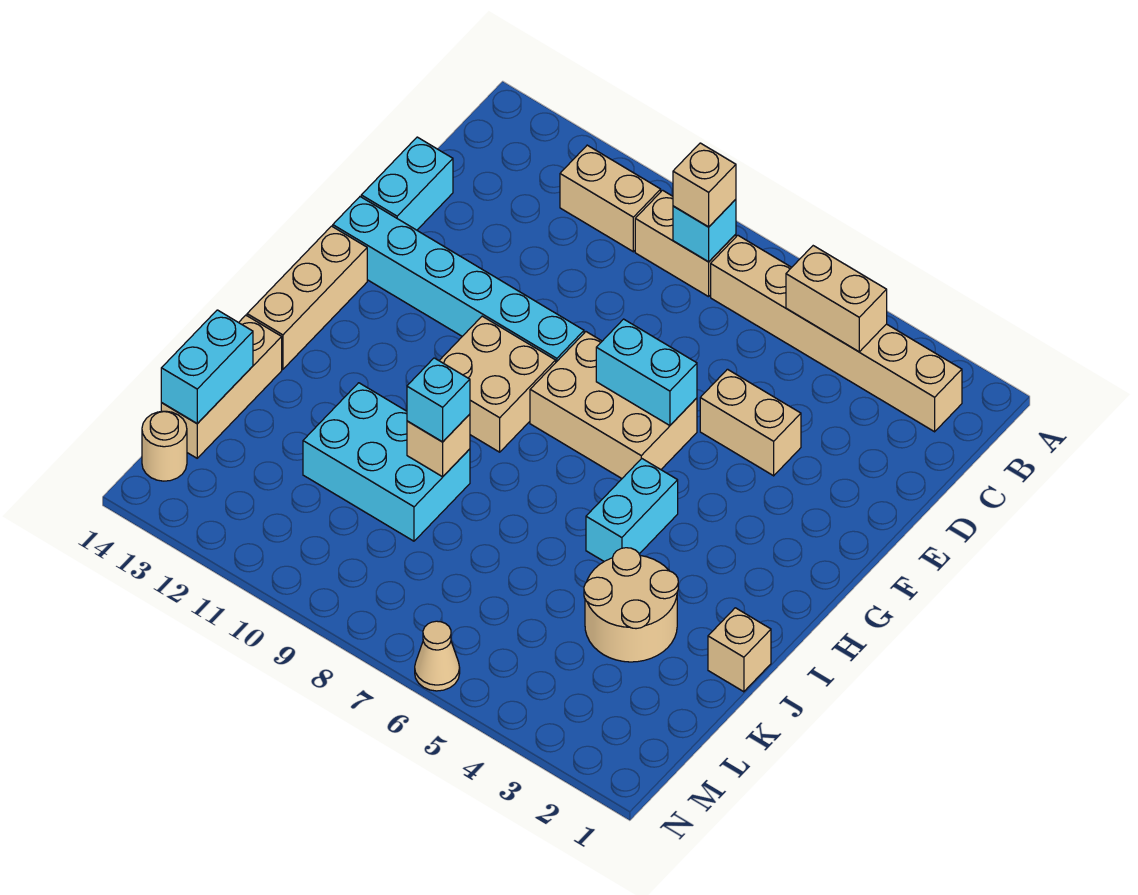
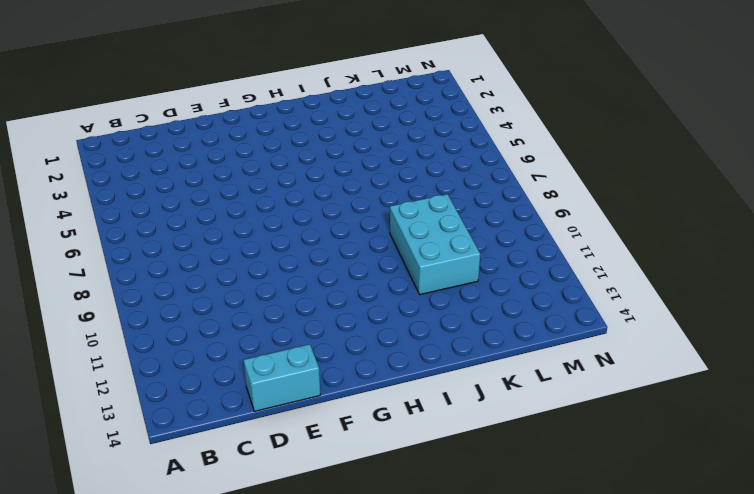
none -> tan brick B2:B7 level 1
none -> tan brick B8:B9 level 1
none -> tan brick B10:B11 level 1

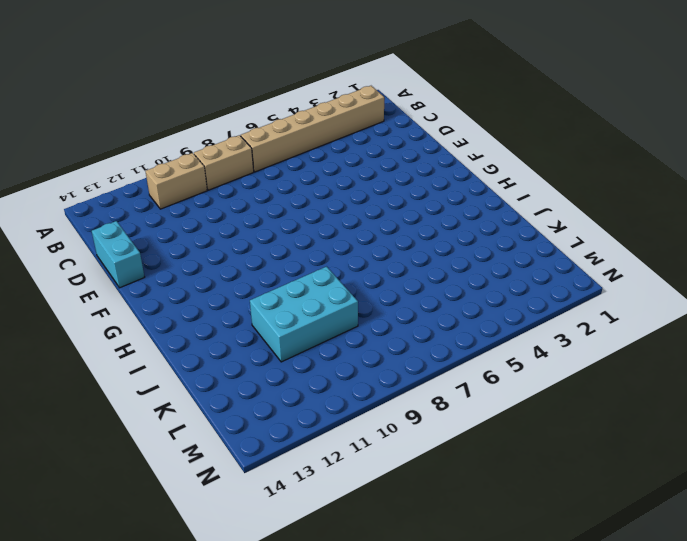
none -> tan brick E4:E5 level 1
none -> tan brick F6:G8 level 1
none -> cyan brick F9:F14 level 1

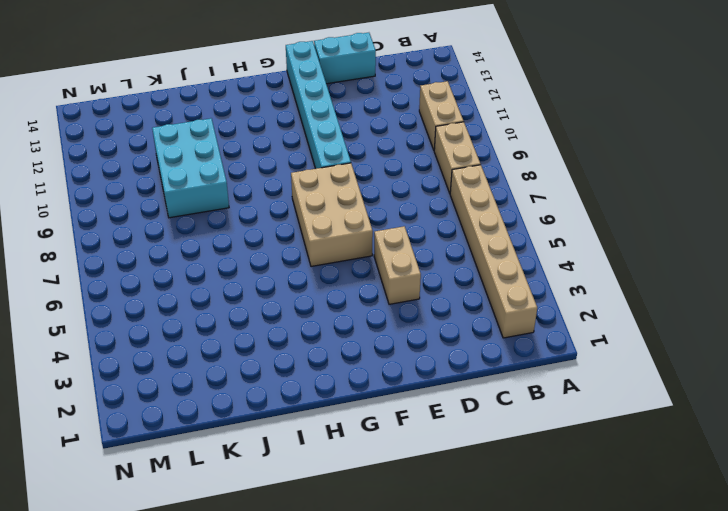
none -> tan brick G9:H10 level 1
none -> tan brick G14:I14 level 1
none -> cyan brick H5:I5 level 1

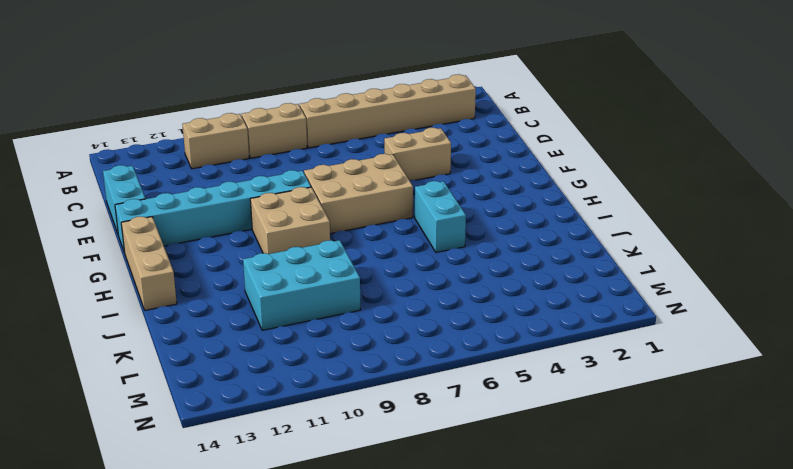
none -> tan brick J1 level 1
none -> tan round brick J3:K4 level 1
none -> tan brick J14:L14 level 1

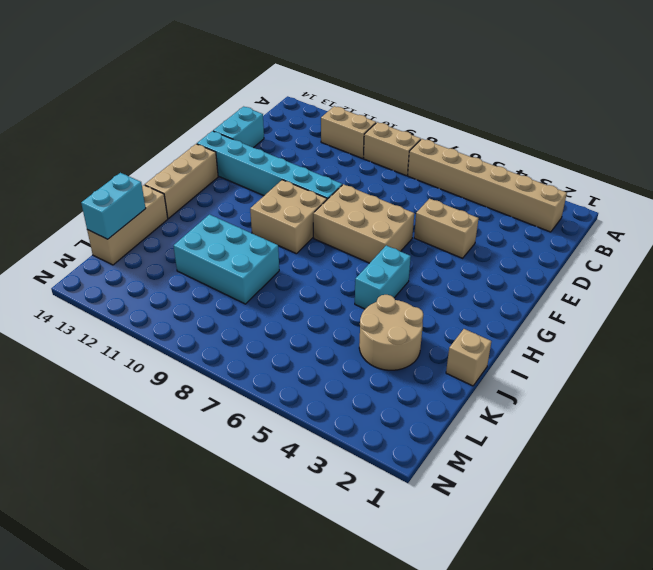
none -> tan round brick M14 level 1
none -> tan cone N6 level 1
none -> tan brick B4:B5 level 2

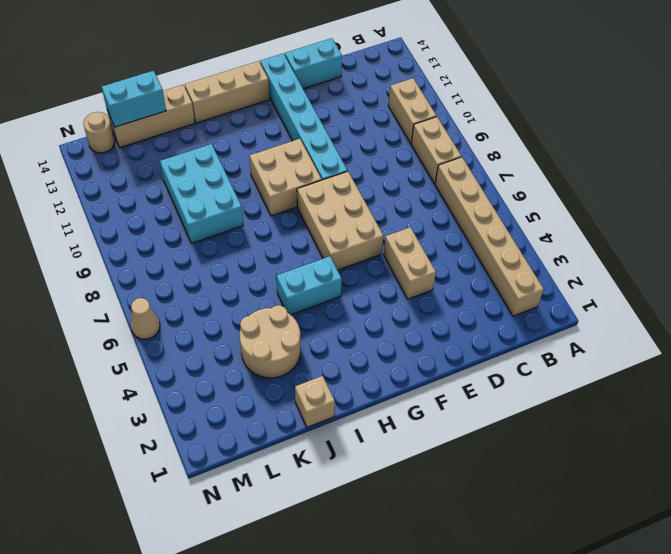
none -> tan brick B4:B5 level 2
none -> cyan brick B8 level 2
none -> cyan brick F6:F7 level 2

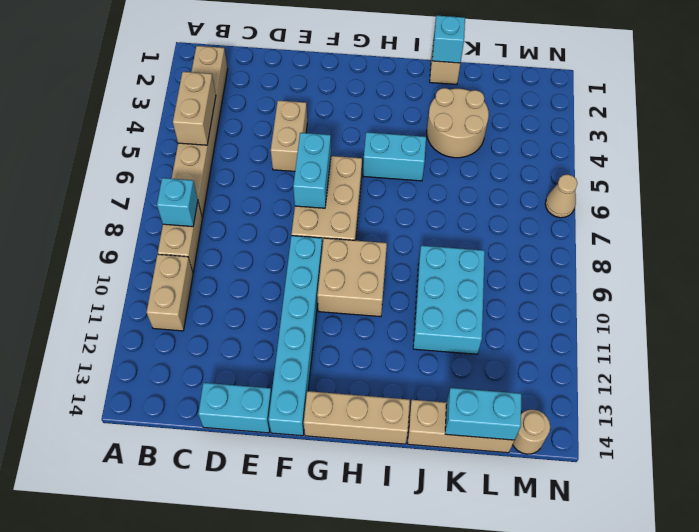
cyan brick J1 level 2 -> cyan brick J9 level 3
none -> tan brick J9 level 2
none -> tan brick B8 level 3

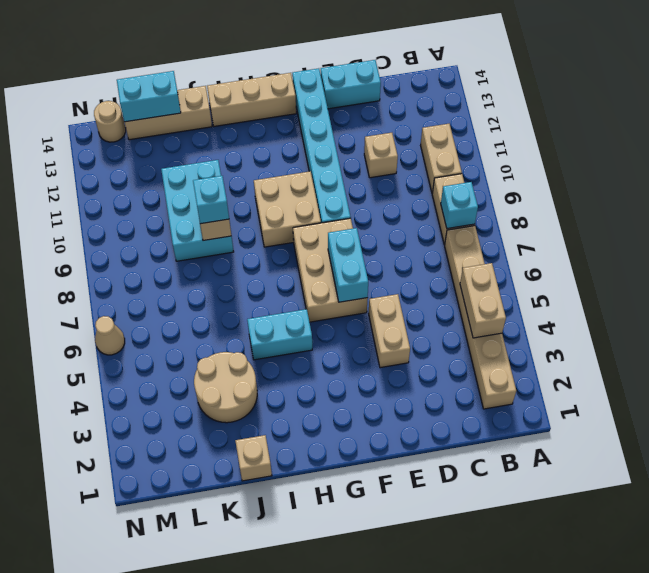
tan brick D11 level 1 -> tan brick B8 level 3

